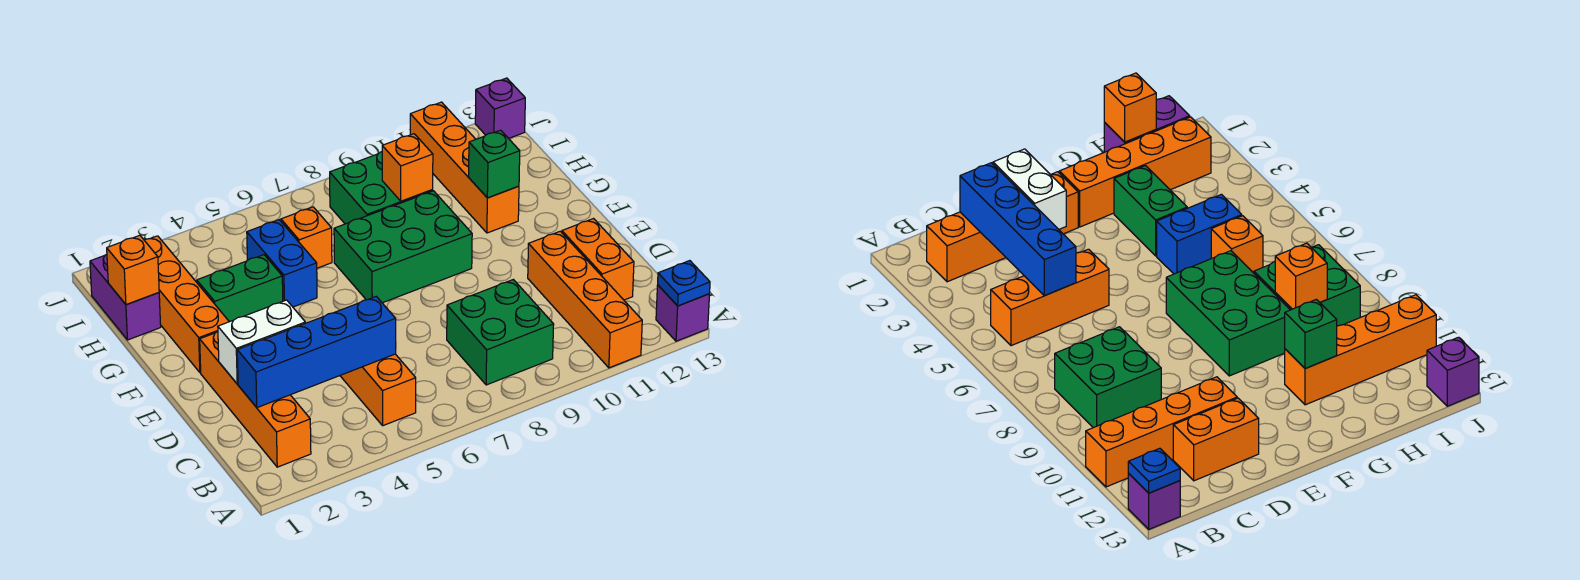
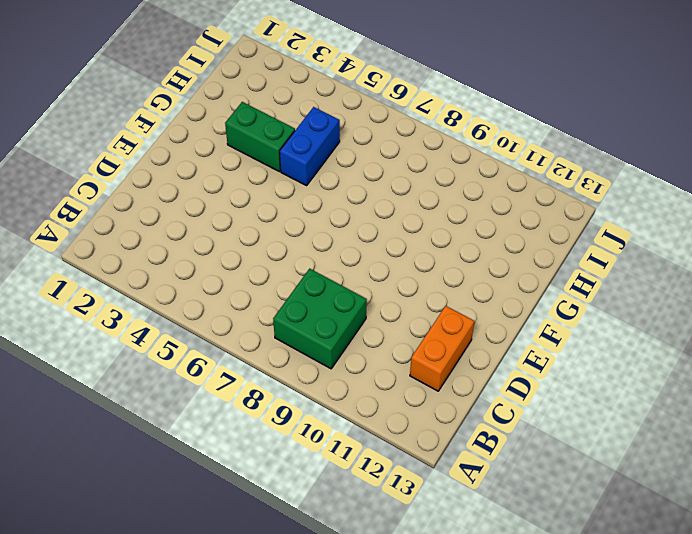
none -> orange brick A11:D11 level 1
none -> purple brick A13 level 1
none -> orange brick B2:E2 level 1

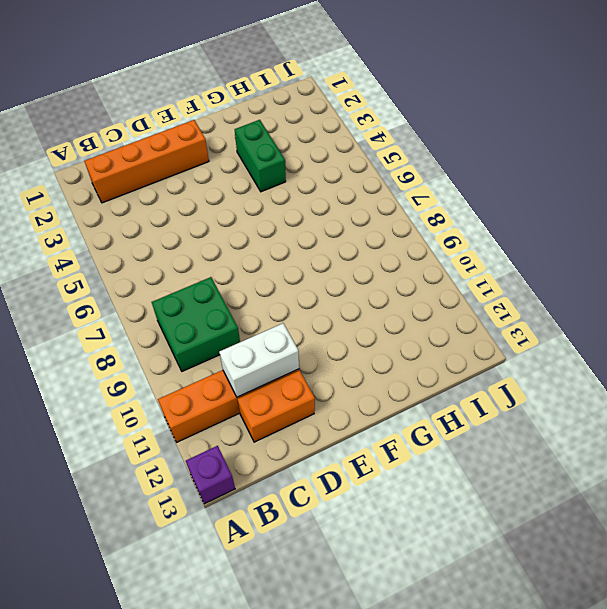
white brick C11:D11 level 2 -> white brick D2:D3 level 2
none -> orange brick B5:D5 level 1
none -> orange brick F2:I2 level 1
none -> green brick F7:G9 level 1

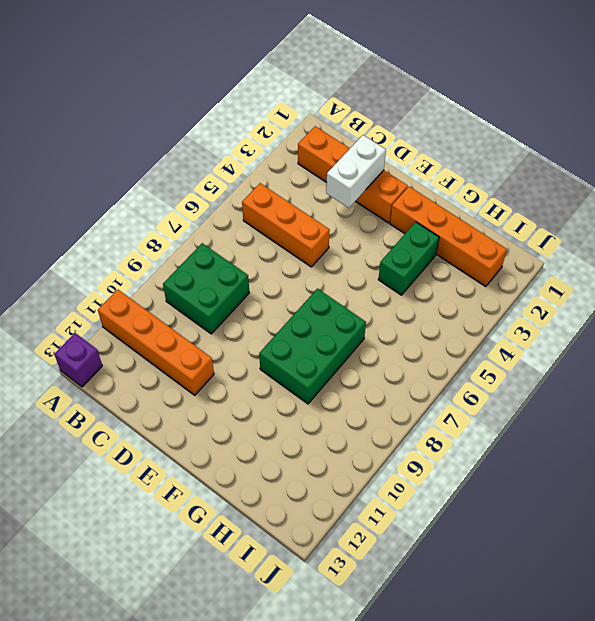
none -> orange brick C12:D12 level 1
none -> blue brick G5:H5 level 1
none -> orange brick G11:J11 level 1

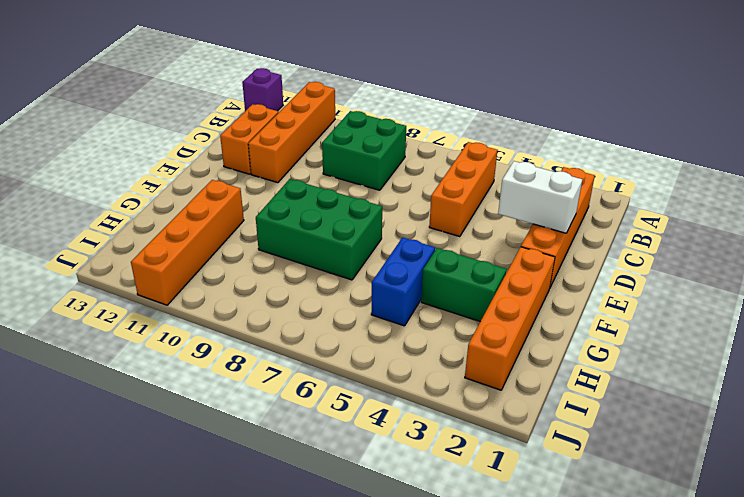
none -> purple brick H1:I1 level 1
none -> orange brick H6 level 1
none -> green brick H8:I9 level 1

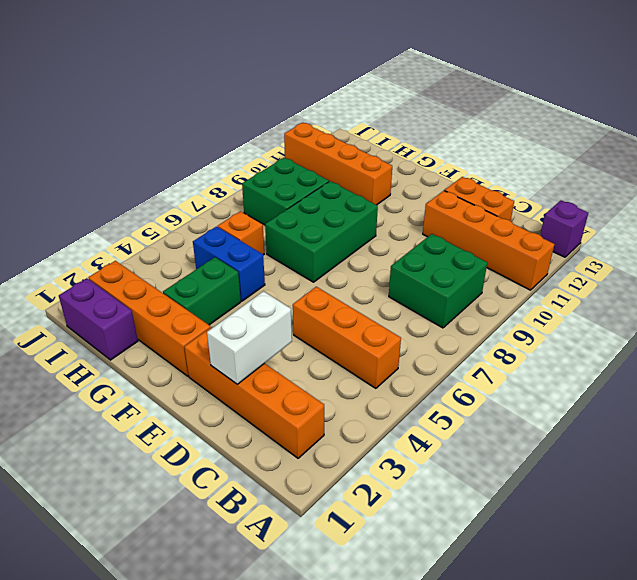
none -> purple brick J13 level 1
none -> blue plate A13 level 2
none -> blue brick C2:C5 level 2

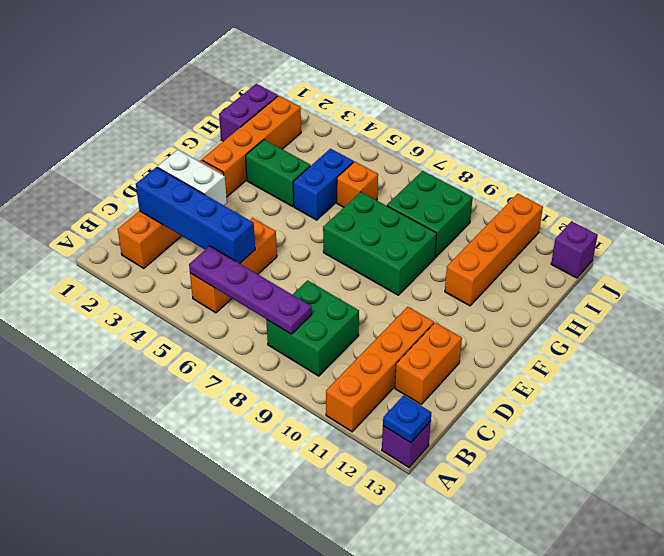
purple plate B5:B8 level 2 -> none
none -> green brick G11 level 2
none -> orange brick H1 level 2
none -> orange brick H9 level 2

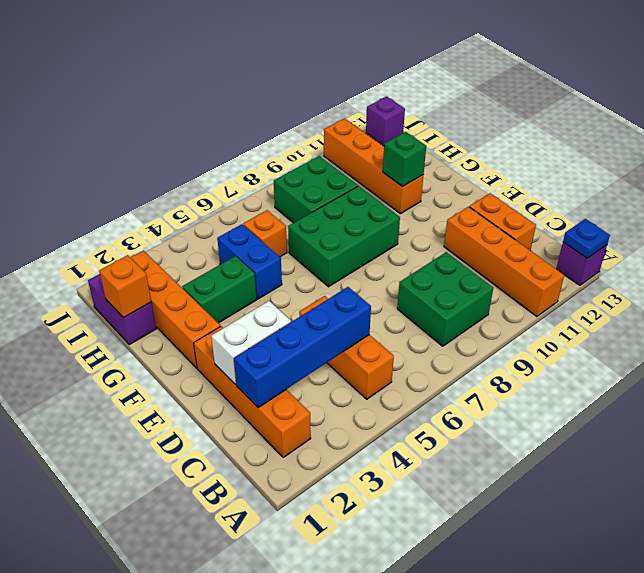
none -> orange brick H9 level 2

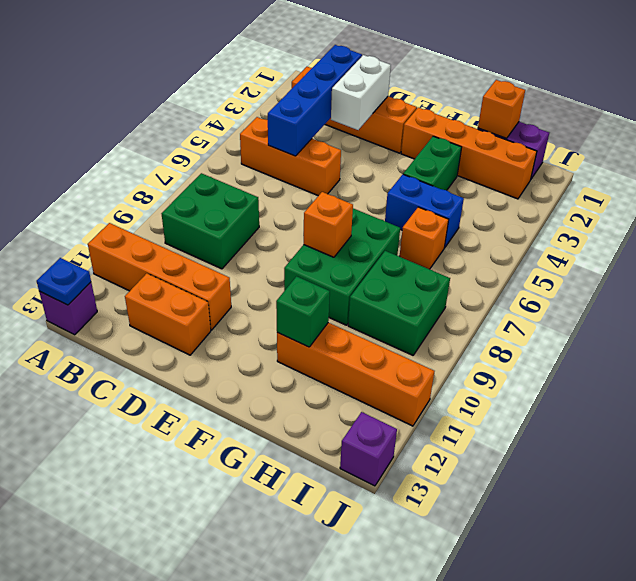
orange brick F8 level 2 -> orange brick H9 level 2

